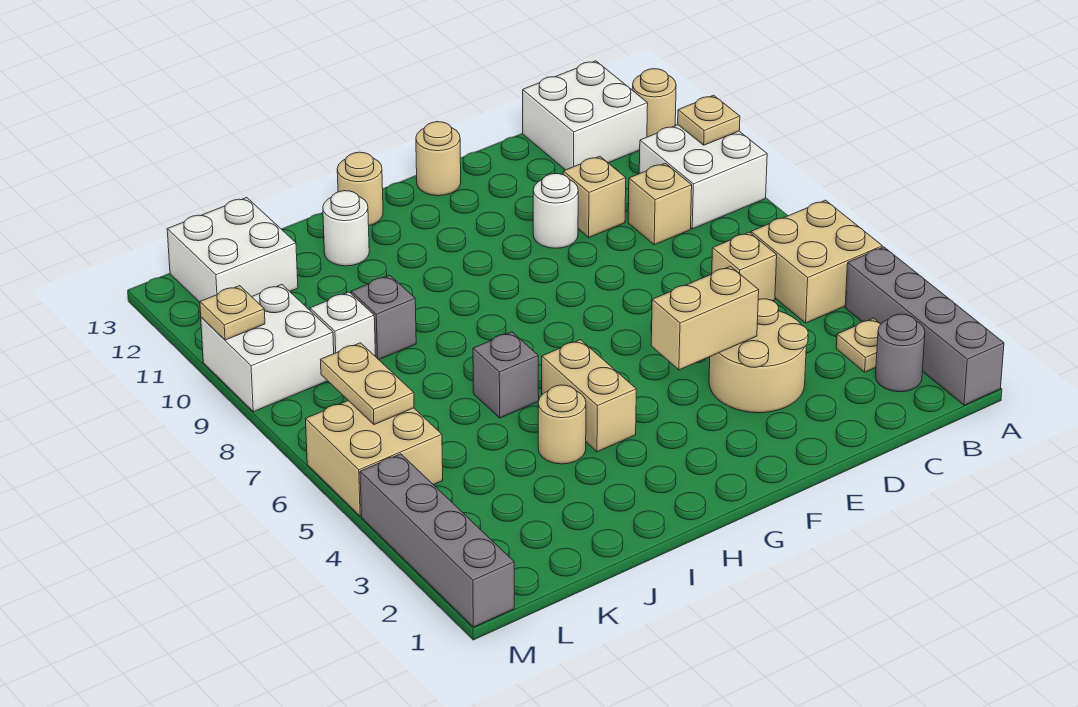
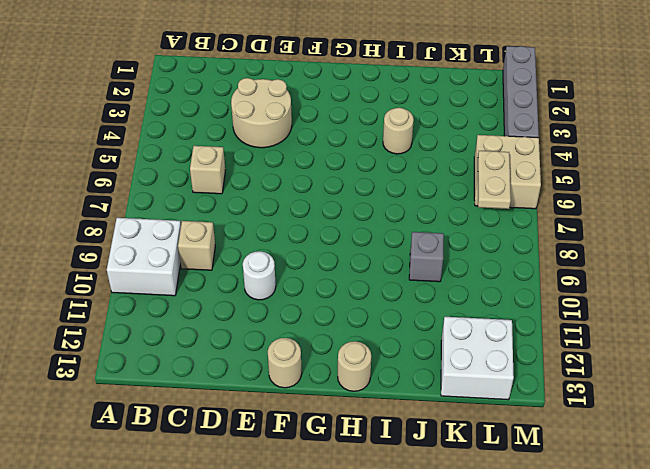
none -> grey brick A1:A4 level 1
none -> tan brick A5:B6 level 1
none -> tan round brick A12 level 1

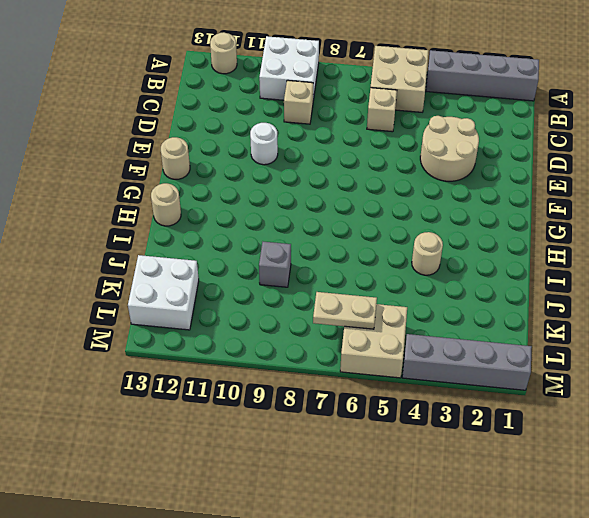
none -> grey round brick B2 level 1
none -> tan plate B3 level 1
none -> white brick B12:C13 level 1

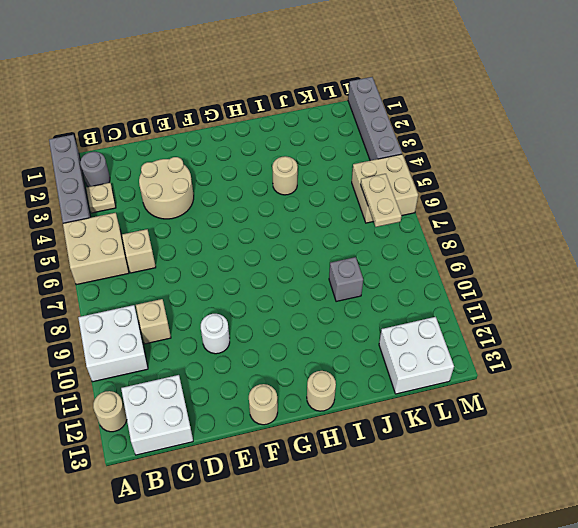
none -> tan brick D10 level 1
none -> tan brick H4:H5 level 1
none -> grey brick I6 level 1

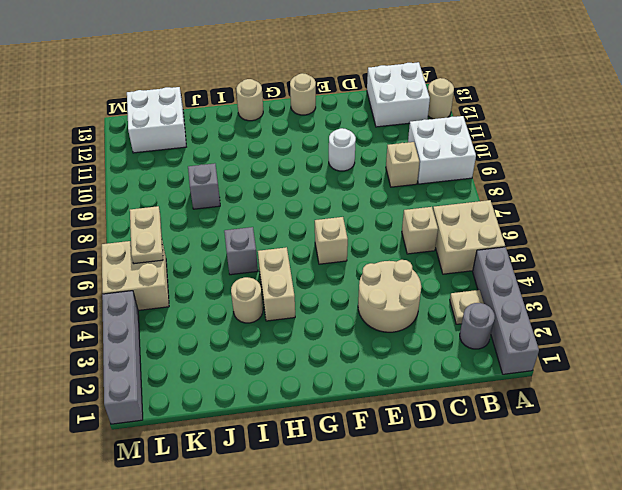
tan brick F6 level 1 -> tan brick D10 level 1
none -> white round brick I12 level 1
none -> white brick K9 level 1
none -> white brick L9:M10 level 1

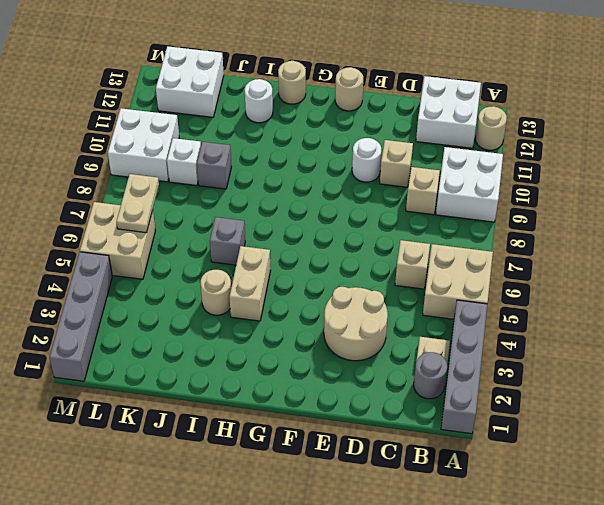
none -> tan plate A10 level 2
none -> tan brick E4:F4 level 2
none -> tan plate M10 level 2

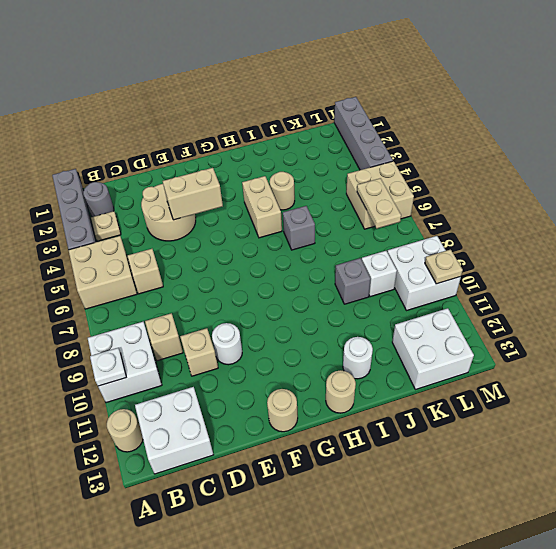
white plate A10 level 2 -> tan plate A10 level 2

